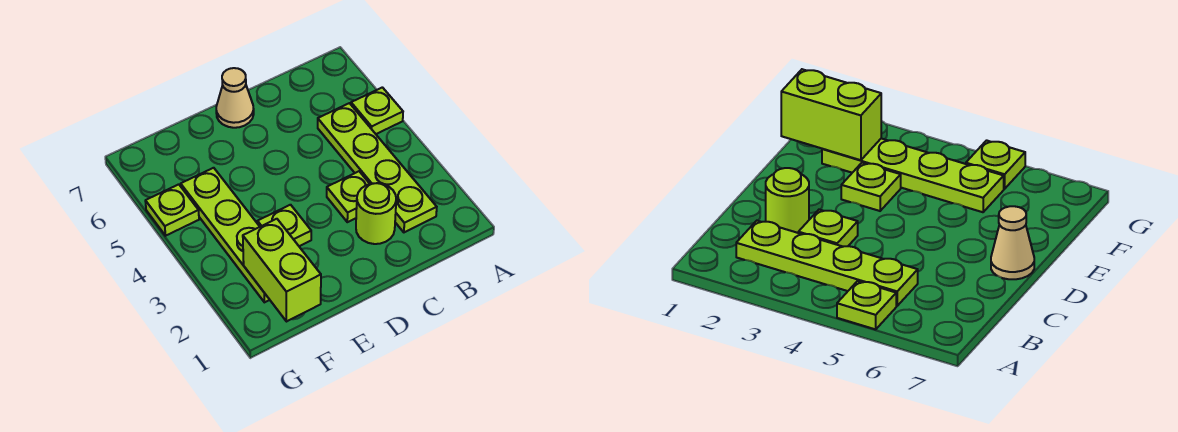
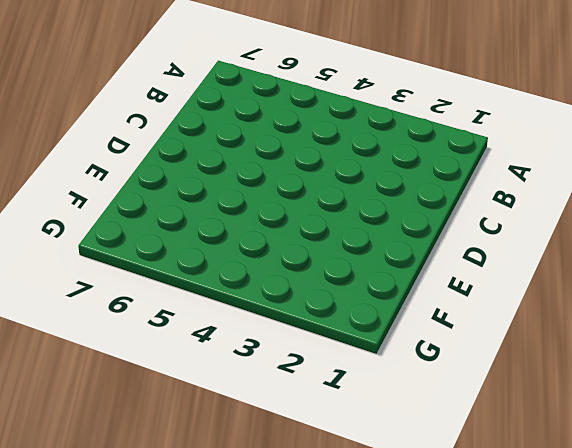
none -> lime plate A5 level 1
none -> lime plate B2:B5 level 1

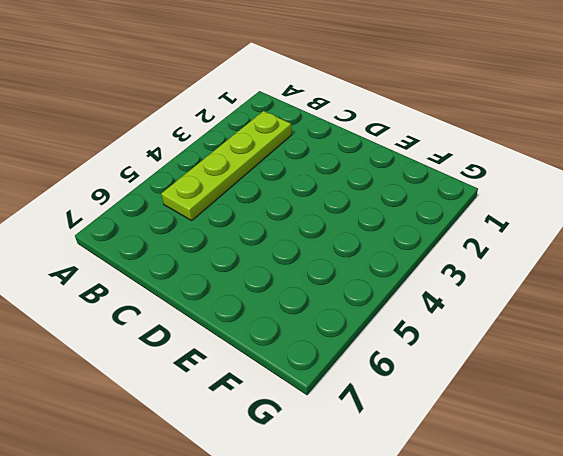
none -> lime plate A5 level 1
none -> lime round brick C2 level 1

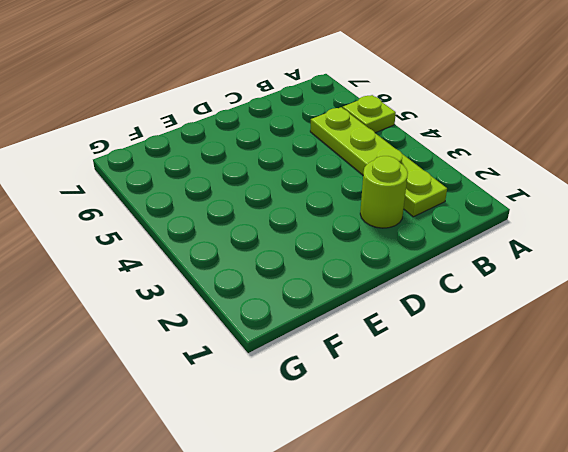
none -> lime plate C3 level 1
none -> tan cone D7 level 1

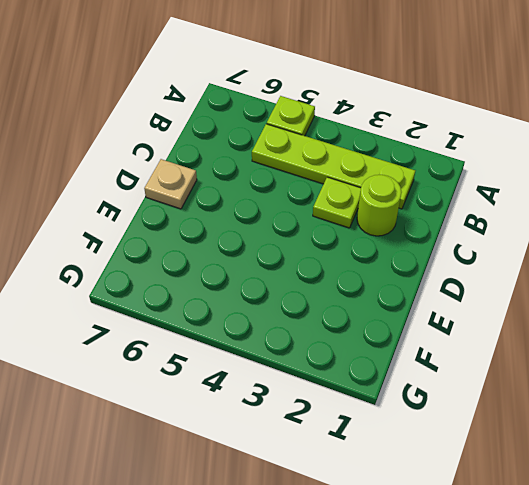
tan plate D7 level 1 -> tan cone D7 level 1
none -> lime plate E3 level 1
none -> lime plate F2:F5 level 1

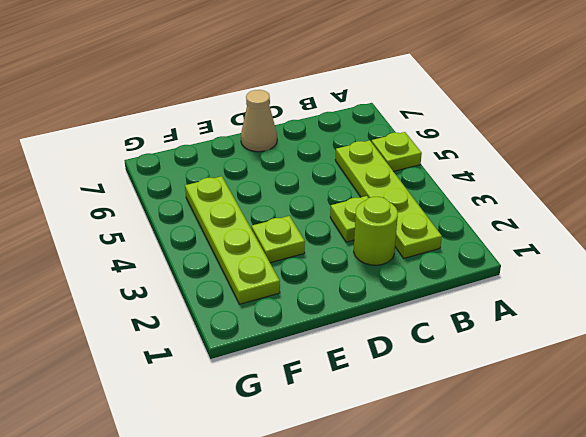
none -> lime plate G5 level 1
none -> lime brick F1:F2 level 2

